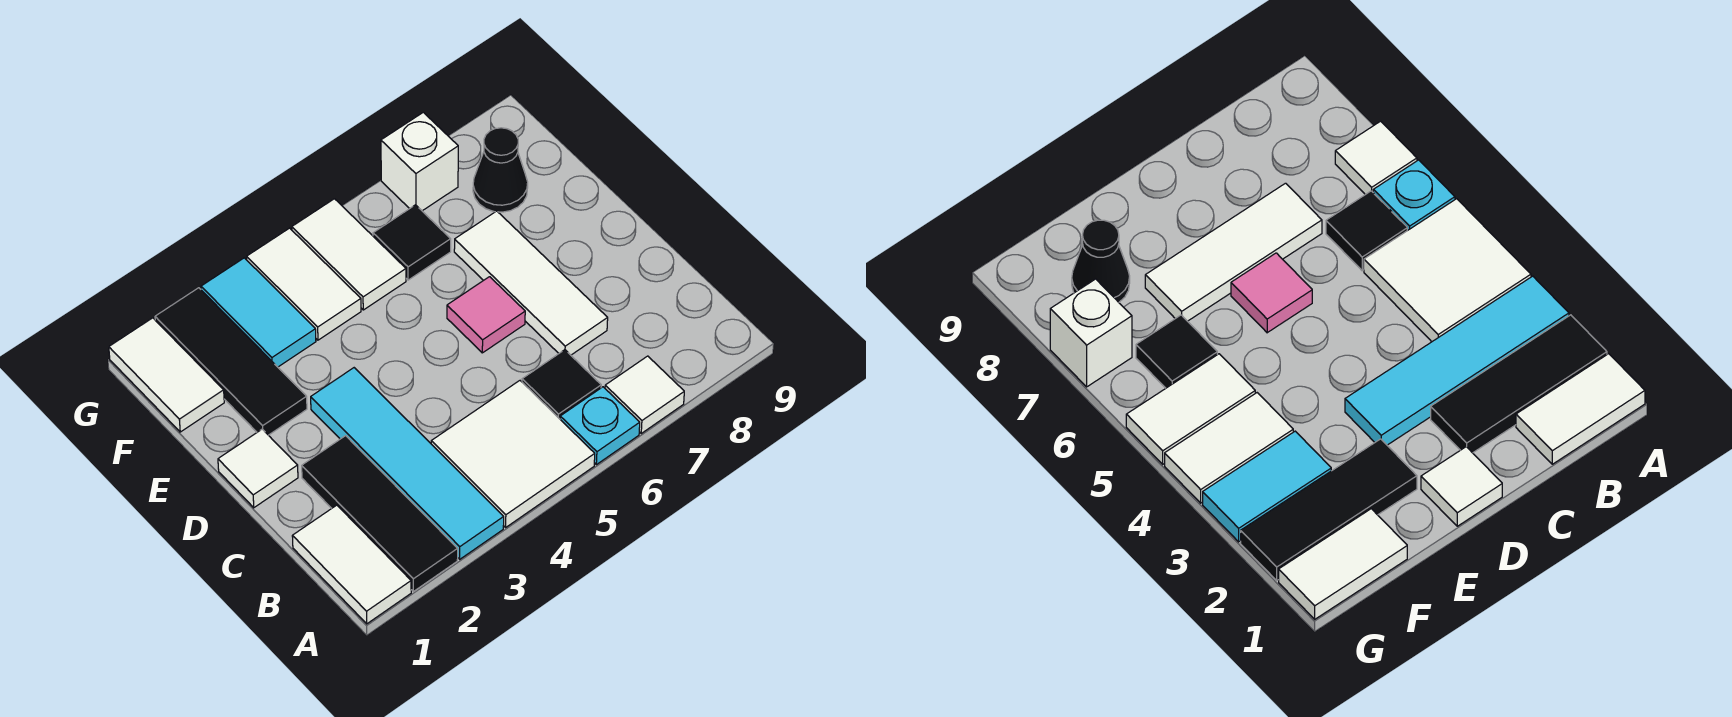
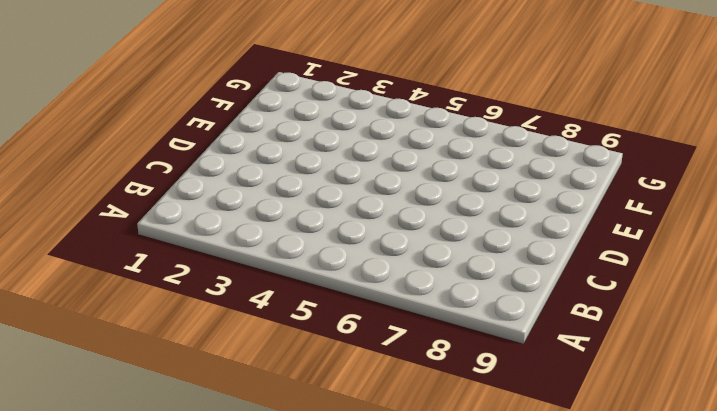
none -> white tile A1:B1 level 1
none -> black tile A2:C2 level 1
none -> cyan tile A3:D3 level 1

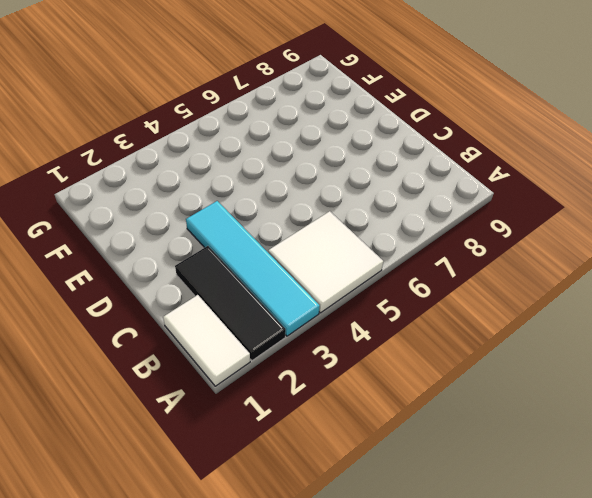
none -> cyan plate A6 level 1
none -> white tile A7 level 1
none -> black tile B6 level 1

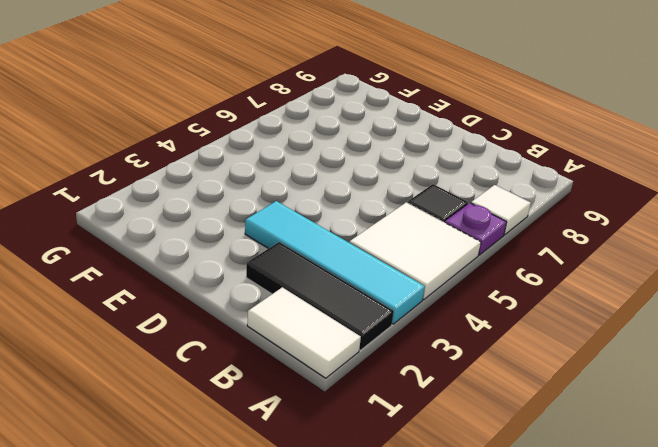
purple plate A6 level 1 -> cyan plate A6 level 1
none -> white tile C7:E7 level 1
none -> white tile D1 level 1
none -> pink tile D6 level 1

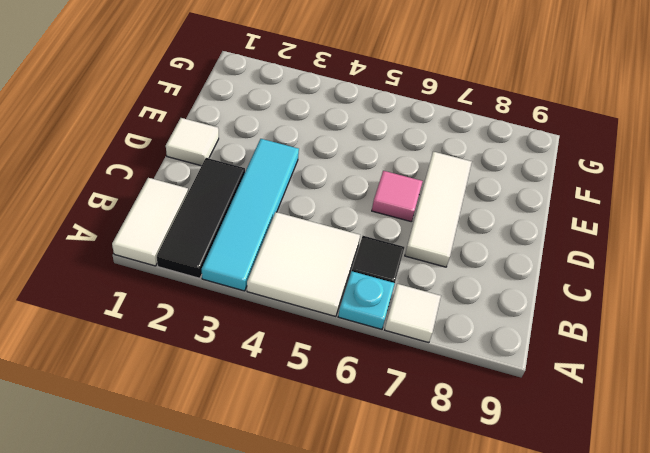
none -> black tile E2:G2 level 1
none -> white tile F1:G1 level 1
none -> cyan tile F3:G3 level 1

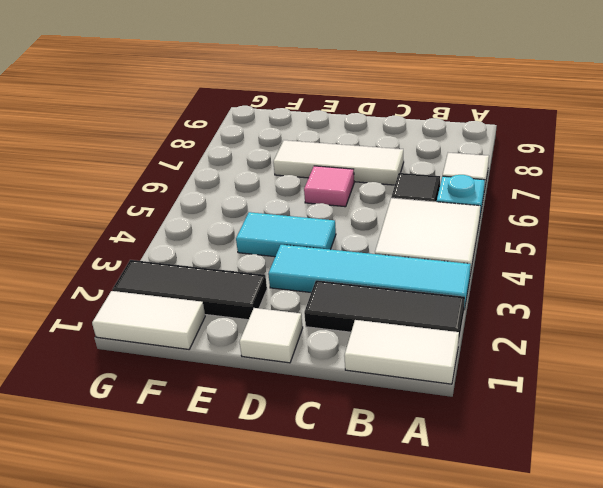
cyan tile D4:E4 level 1 -> cyan tile F3:G3 level 1
none -> white tile F4:G4 level 1
none -> white tile F5:G5 level 1
none -> black tile F6 level 1

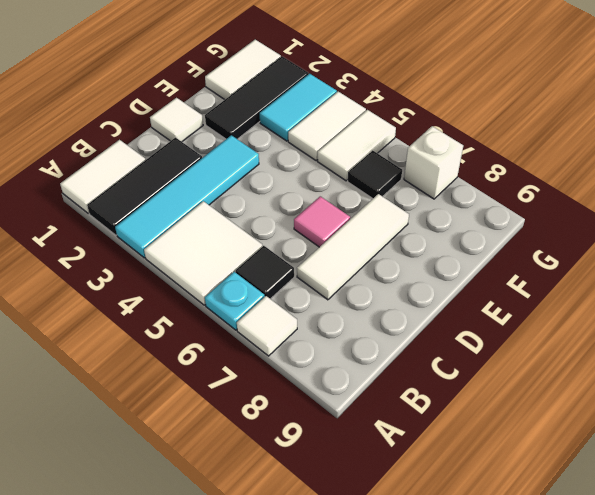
none -> black cone F8 level 1

